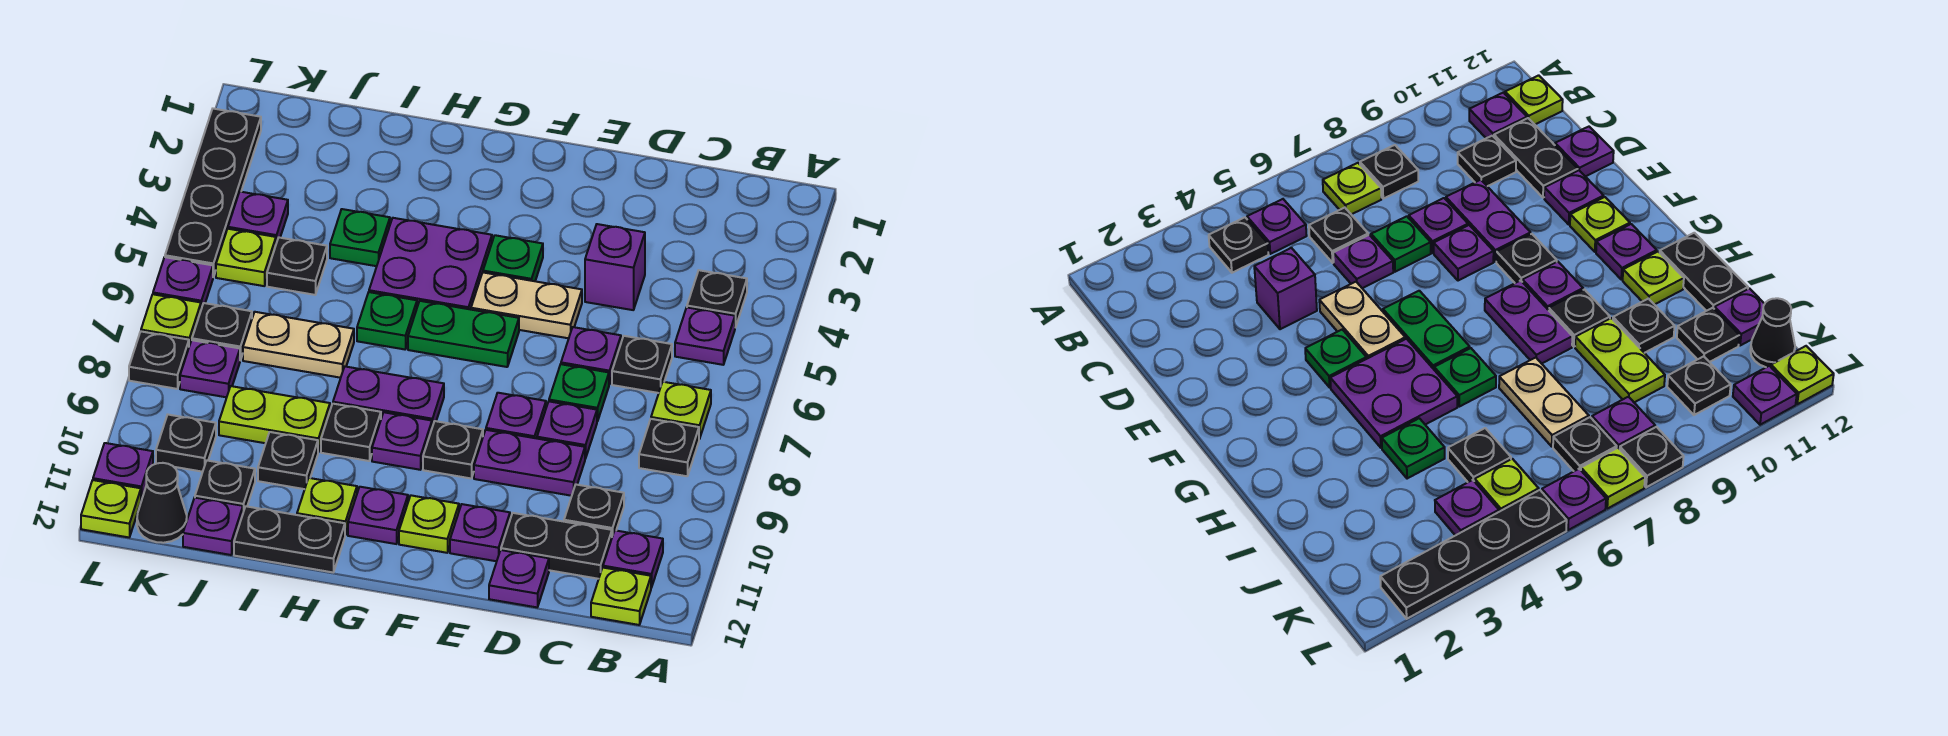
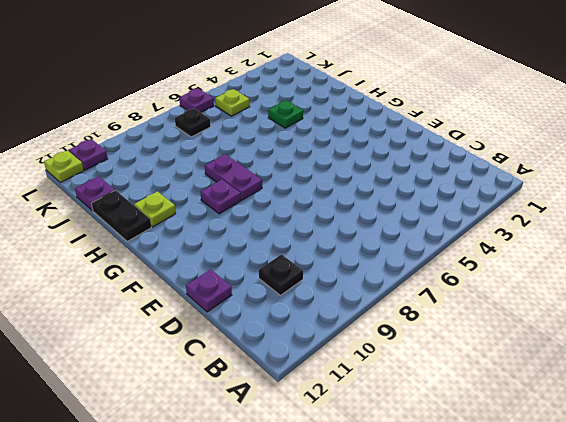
none -> black plate B4 level 1
none -> purple plate B5 level 1
none -> lime plate B7 level 1
none -> black plate B8 level 1

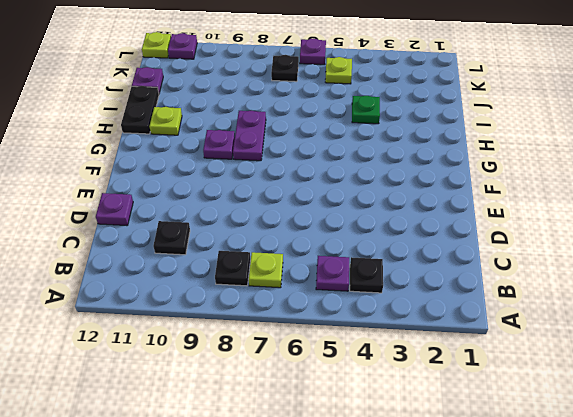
none -> purple plate B11 level 1
none -> lime plate B12 level 1
none -> black plate C6 level 1
none -> black plate C11:D11 level 1

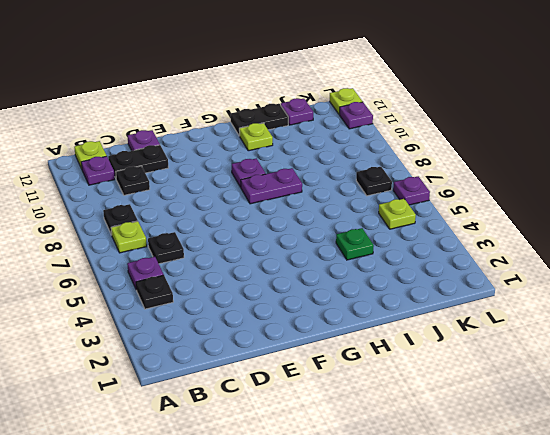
none -> purple brick D4 level 1
none -> purple plate D6 level 1
none -> green plate D7 level 1
none -> purple plate D8 level 1

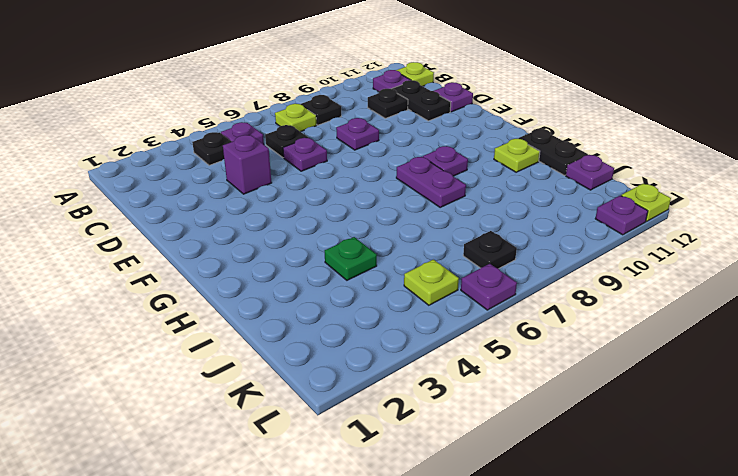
none -> green plate D7 level 1
none -> purple plate D9:E9 level 1
none -> tan plate E5:F5 level 1
none -> purple plate E8 level 1

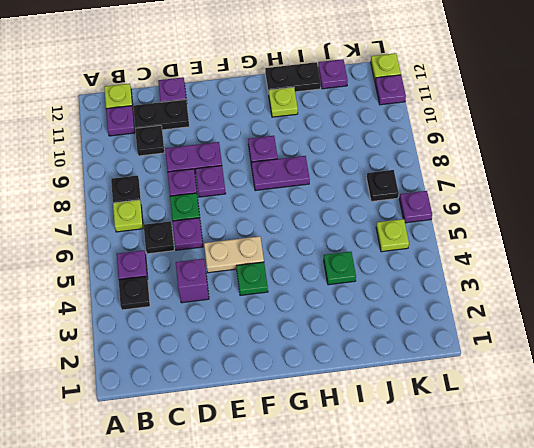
none -> purple plate E11 level 1
none -> green plate F6:G6 level 1
none -> black plate F9 level 1
none -> lime plate F11 level 1

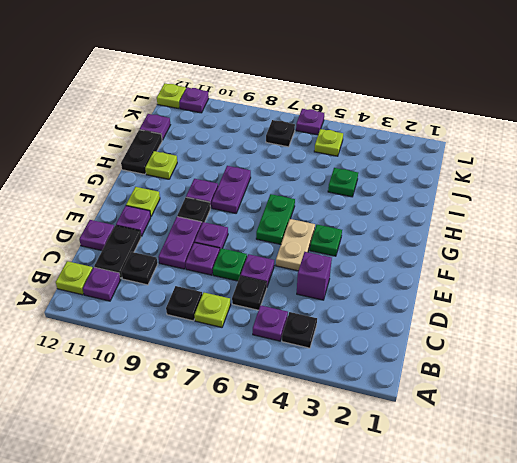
none -> purple plate G4:H5 level 1
none -> purple plate G11 level 1
none -> green plate H6 level 1
none -> black plate H9 level 1

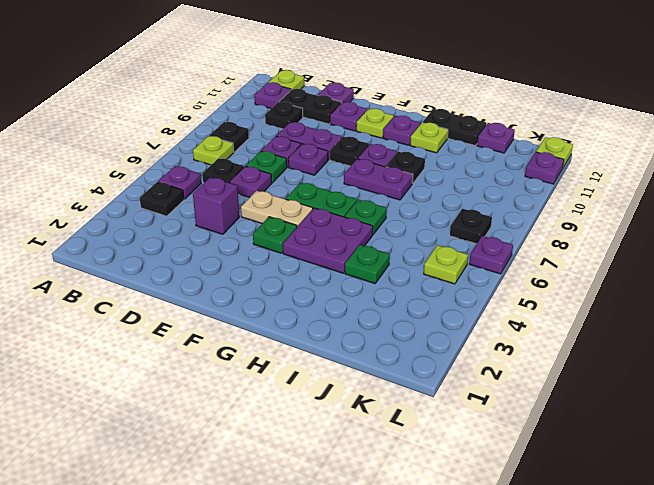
none -> tan plate I7:J7 level 1
none -> lime plate I9:J9 level 1
none -> black plate I10 level 1
none -> black plate J5 level 1

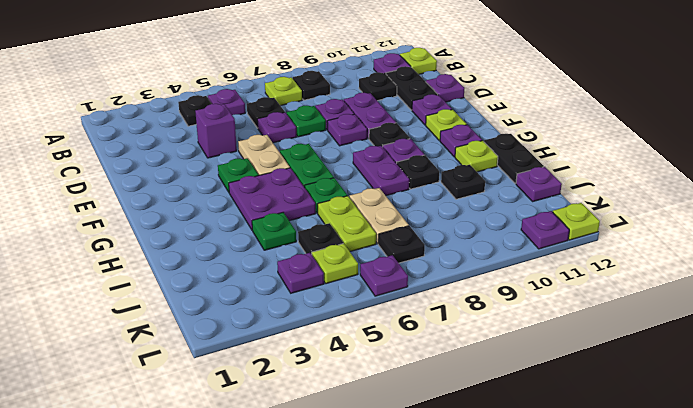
lime plate I6:J6 level 1 -> lime plate I9:J9 level 1
none -> black plate J11 level 1
none -> purple plate K8 level 1
none -> black plate K10 level 1
none -> black cone K12 level 1

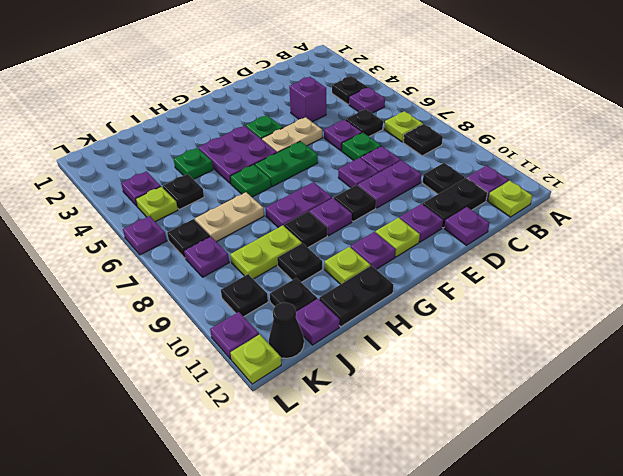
none -> black plate L2:L5 level 1
none -> lime plate L7 level 1
none -> black plate L8 level 1

